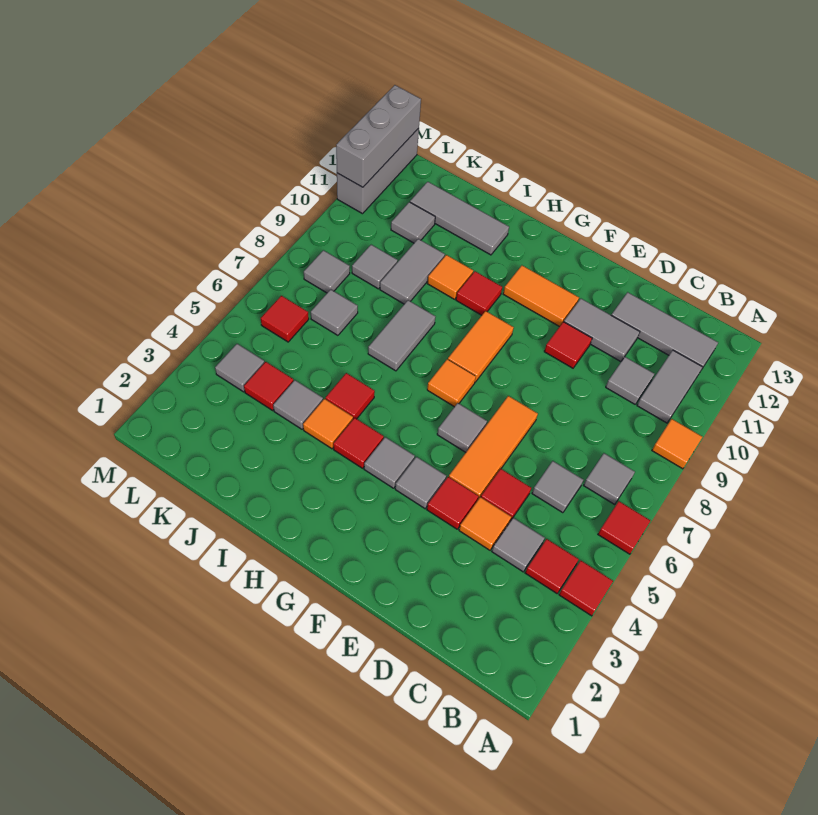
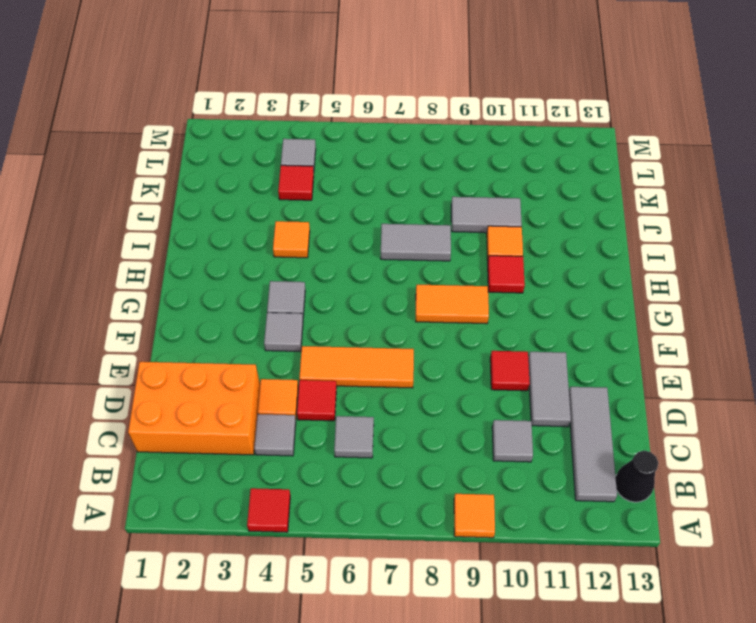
black cone B13 level 1 -> none
orange brick C1:D3 level 1 -> none
none -> red tile A6 level 1
none -> red tile B4 level 1
none -> grey tile B7 level 1
none -> grey tile B10:B11 level 1

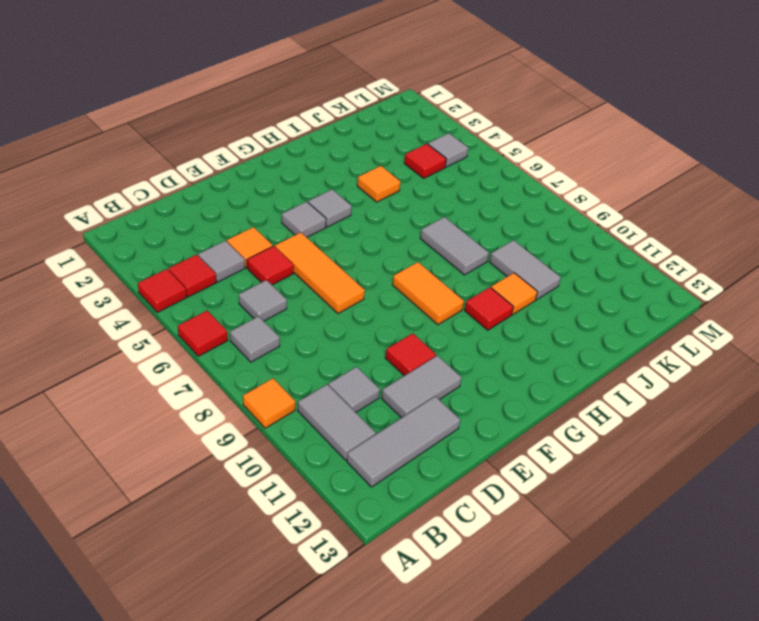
none -> red tile E4 level 1
none -> grey tile F6 level 1
none -> orange tile F11:G11 level 1
none -> orange tile G7 level 1

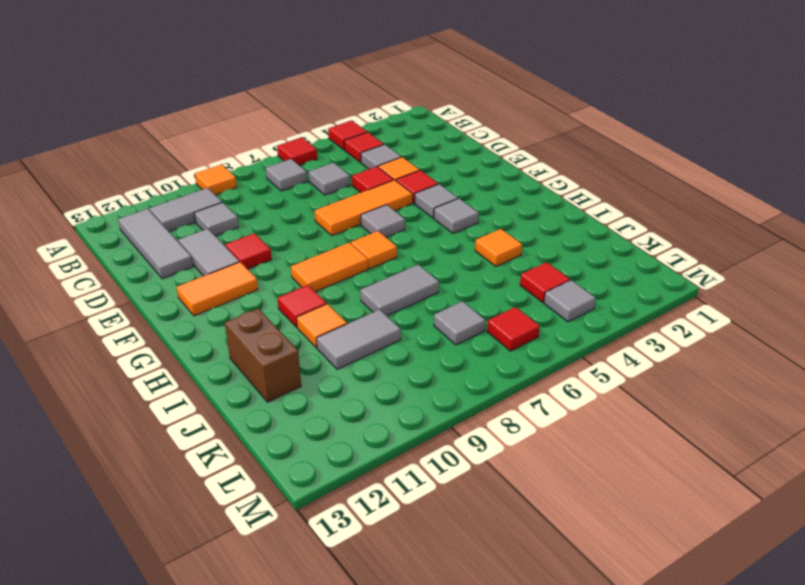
orange tile F11:F12 level 1 -> orange tile F11:G11 level 1
brown brick I12:J12 level 1 -> grey tile I12:K12 level 1
none -> red tile H4 level 1
none -> red tile I5 level 1
none -> grey tile J4 level 1
none -> grey tile K9 level 1

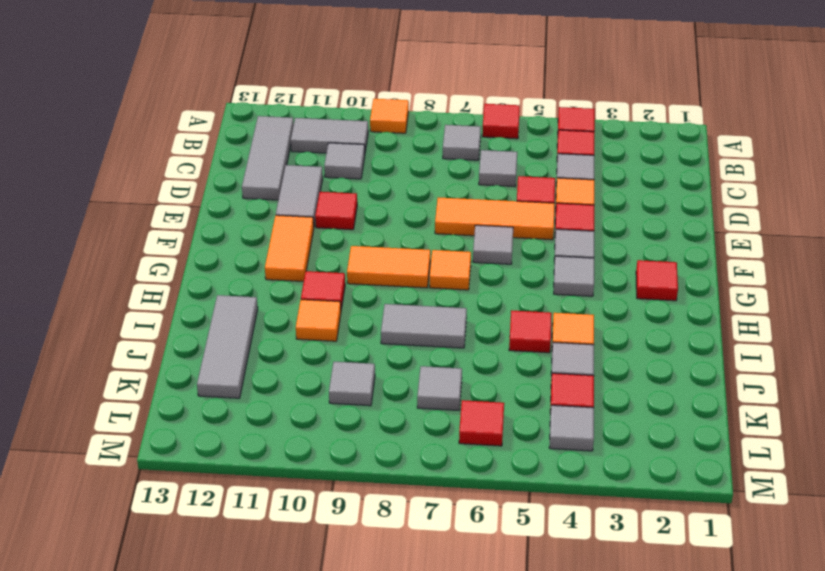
red tile G2 level 1 -> red tile H4 level 1
none -> grey tile J9:J10 level 1
none -> grey tile K11 level 1
none -> grey tile L8 level 1
none -> grey brick M11:M13 level 1

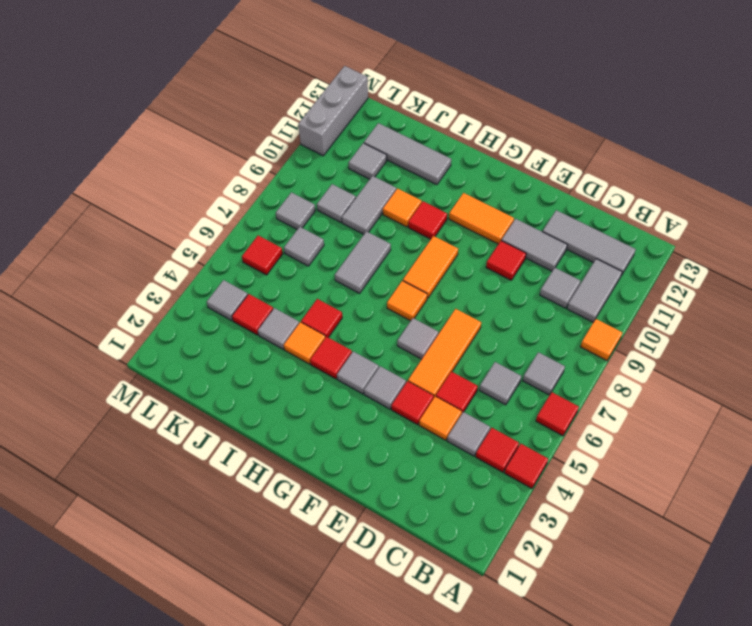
none -> grey brick M11:M13 level 2

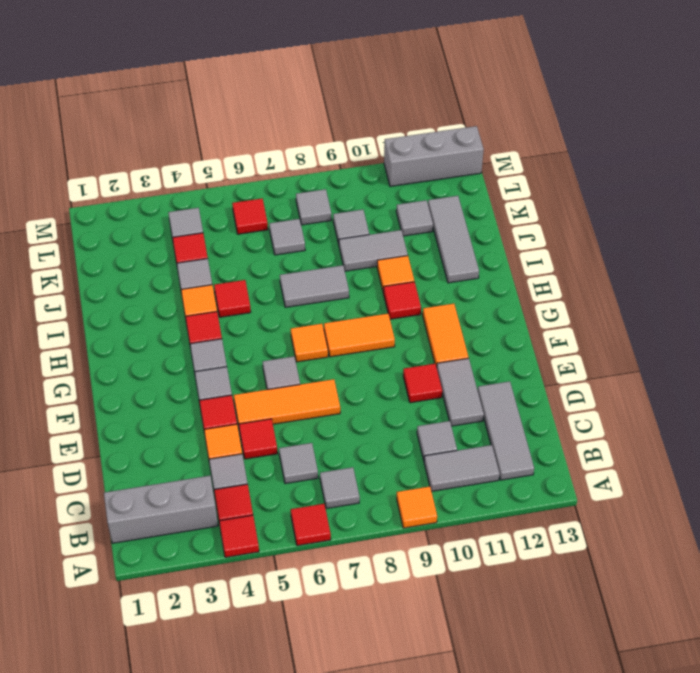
grey brick B1:B3 level 1 -> grey brick M11:M13 level 2

